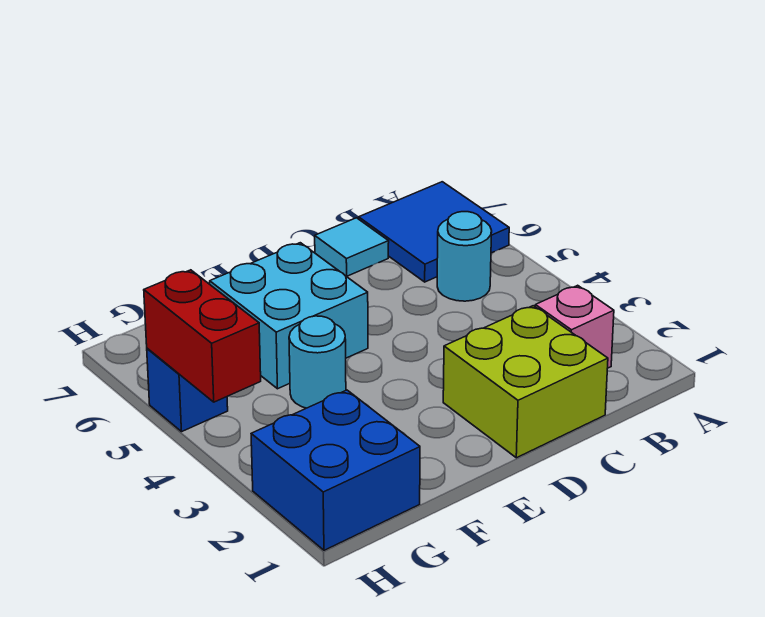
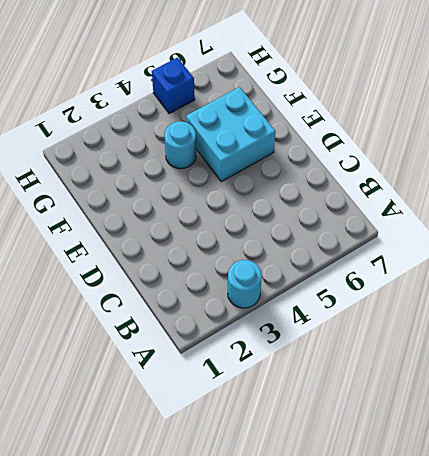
cyan round brick A3 level 1 -> cyan round brick B5 level 1
none -> blue tile A6:B7 level 1
none -> pink brick B2 level 1

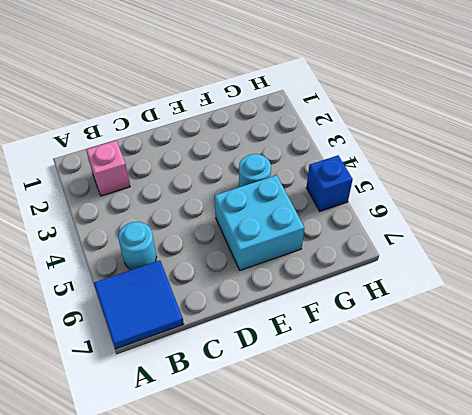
none -> lime brick C1:D2 level 1
none -> cyan tile C7 level 1

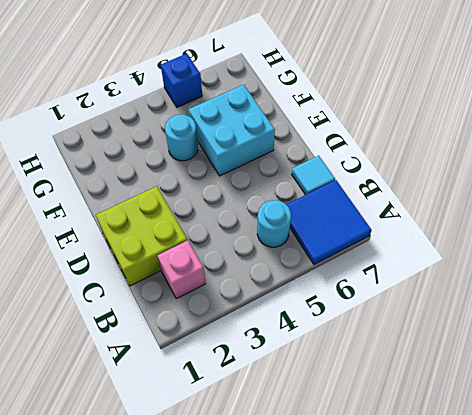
none -> blue brick G1:H2 level 1
none -> red brick H4:H5 level 2

